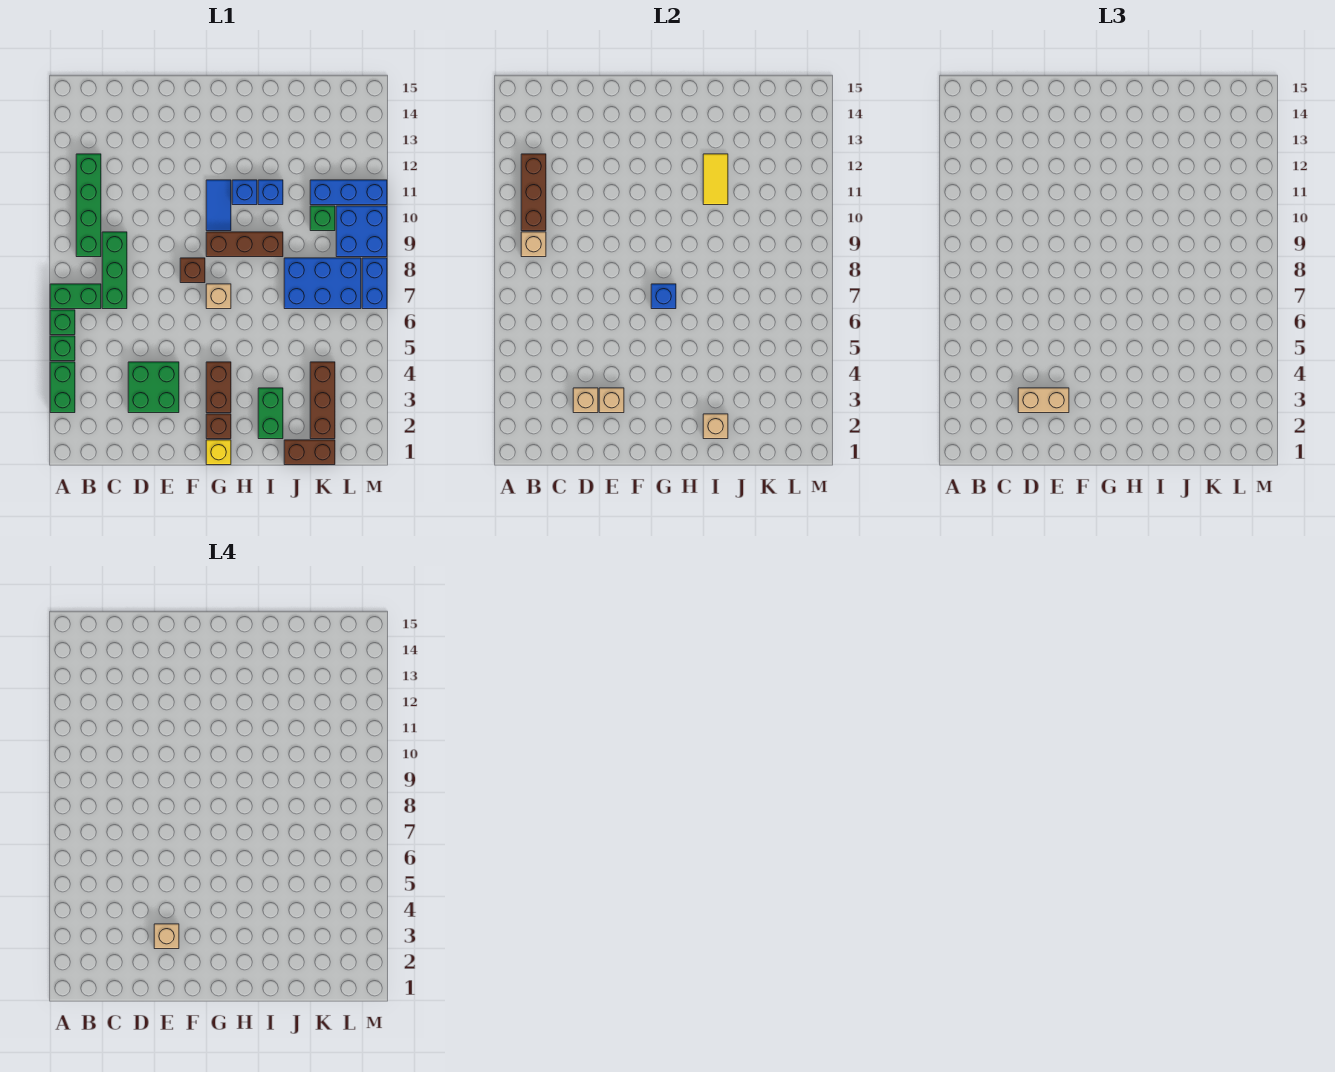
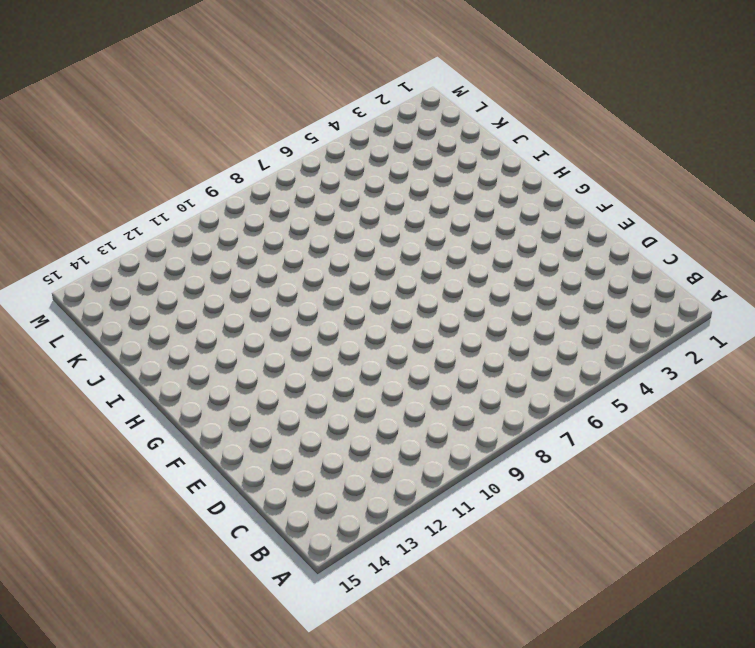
none -> green brick A3:A4 level 1
none -> green brick A5 level 1
none -> green brick A6 level 1
none -> green brick A7:B7 level 1

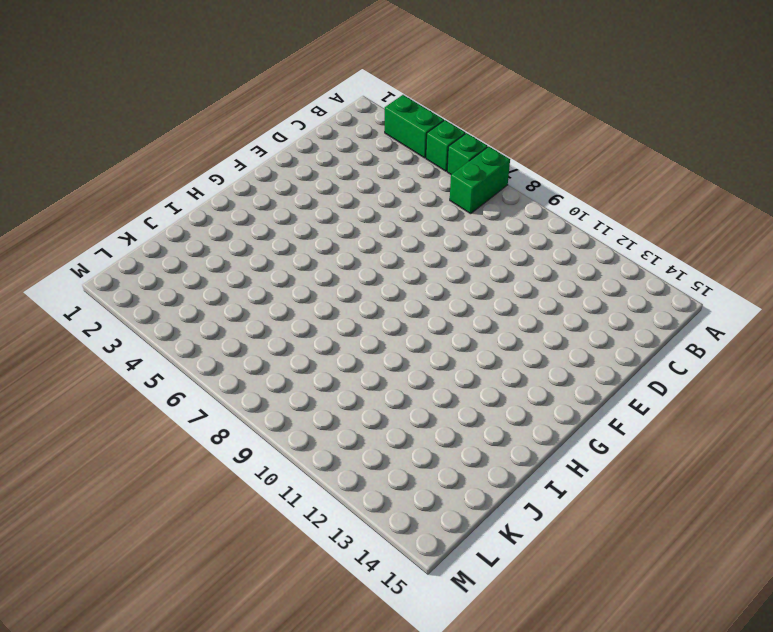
none -> green brick B9:B12 level 1
none -> green brick C7:C9 level 1
none -> green brick D3:E4 level 1
none -> brown brick F8 level 1

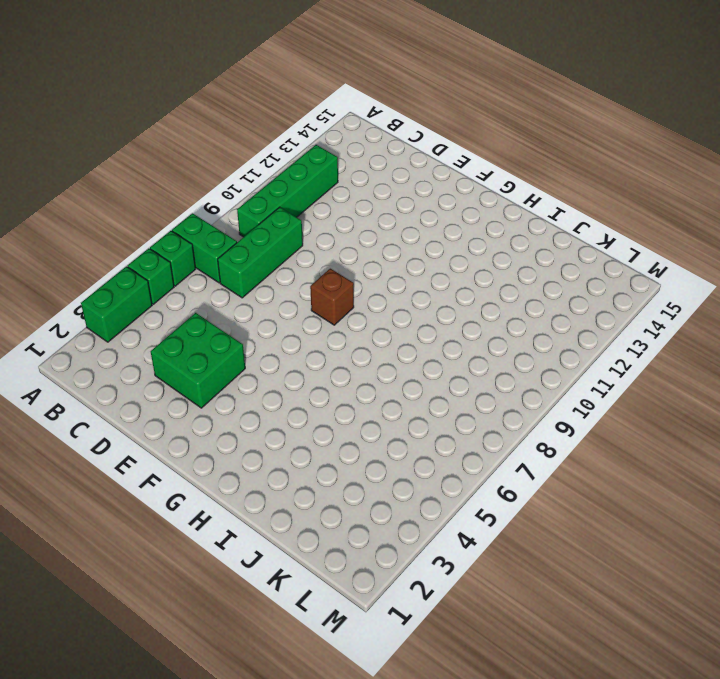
none -> yellow brick G1 level 1
none -> brown brick G2 level 1
none -> brown brick G3:G4 level 1
none -> tan brick G7 level 1

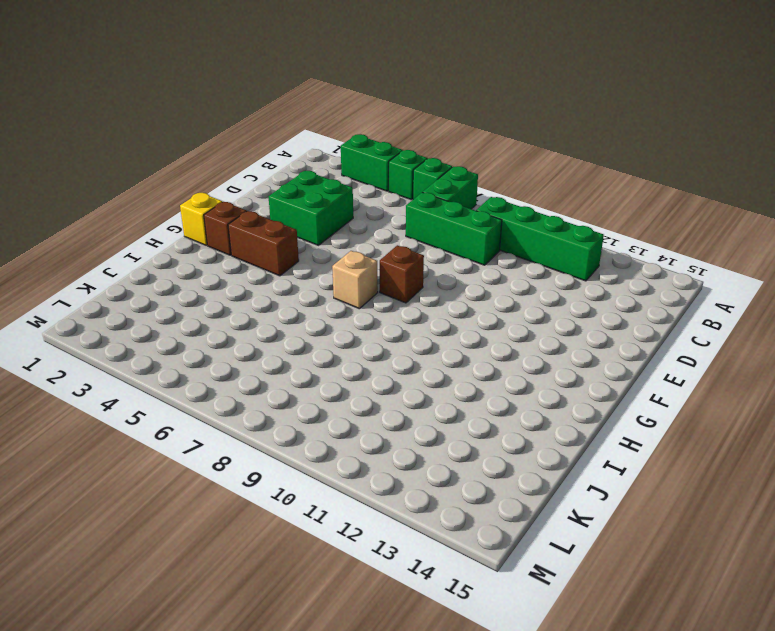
none -> brown brick G9:I9 level 1
none -> blue tile G10:G11 level 1
none -> blue brick H11 level 1
none -> green brick I2:I3 level 1

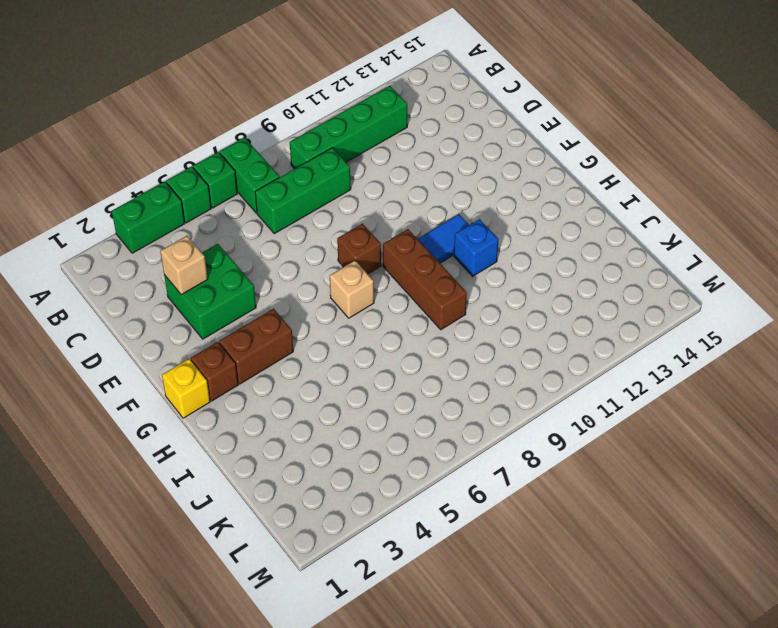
none -> green brick I2:I3 level 1
none -> blue brick I11 level 1
none -> brown brick J1:K1 level 1
none -> blue brick J7:L8 level 1

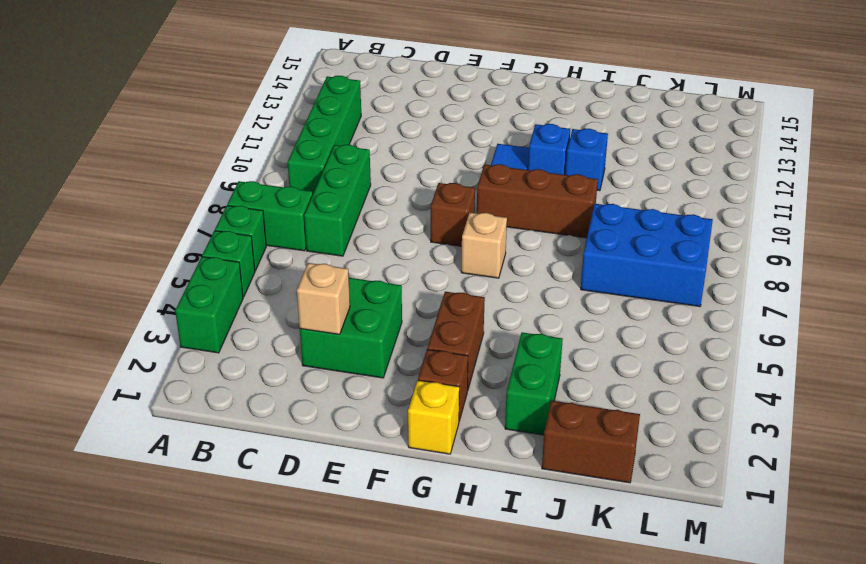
none -> brown brick K2:K4 level 1
none -> green brick K10 level 1
none -> blue brick K11:M11 level 1
none -> blue brick L9:M10 level 1

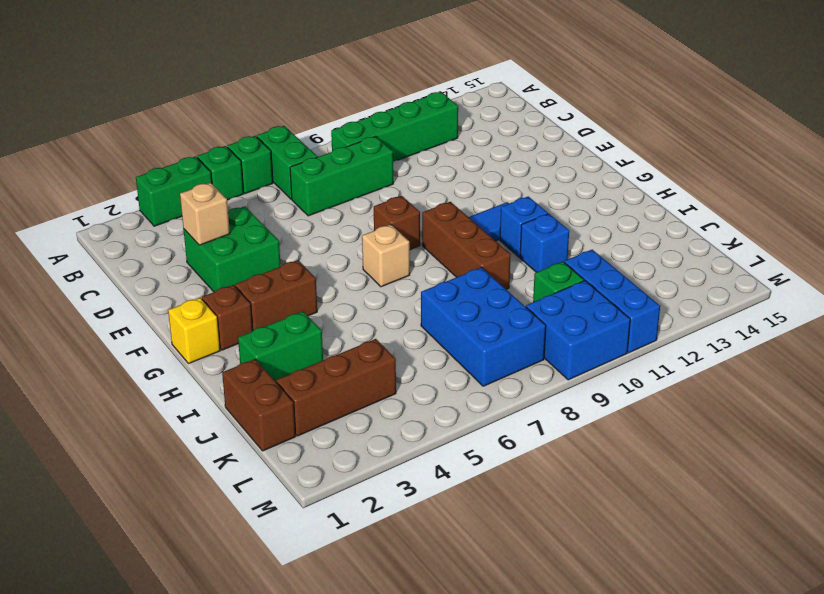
none -> blue brick M7:M8 level 1
none -> tan brick B9 level 2
none -> brown brick B10:B12 level 2
none -> tan brick E3 level 2

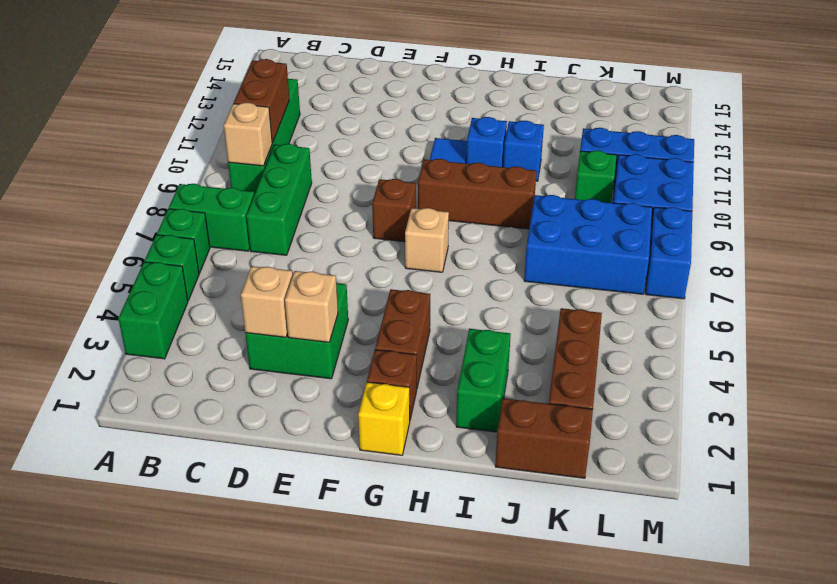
brown brick B10:B11 level 2 -> brown brick B10:B12 level 2
none -> blue brick G7 level 2
none -> tan brick I2 level 2
none -> yellow tile I11:I12 level 2
none -> tan brick D3:E3 level 3

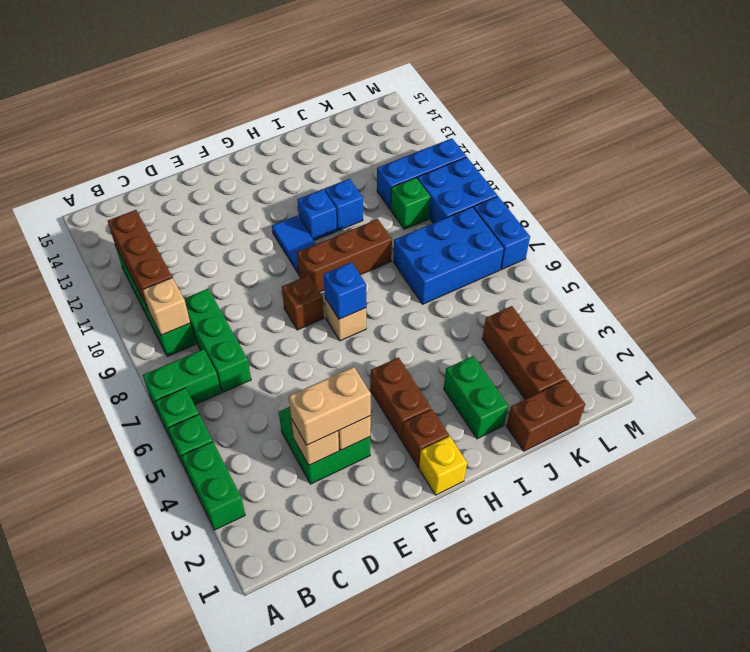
none -> tan brick I2 level 2
none -> yellow tile I11:I12 level 2
none -> tan brick E3 level 4

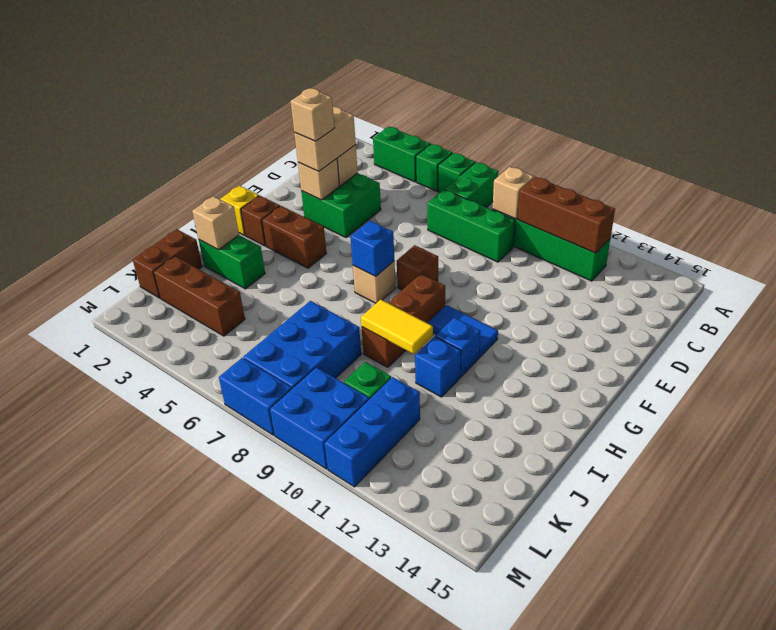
yellow tile I9:I10 level 2 -> yellow tile I11:I12 level 2

